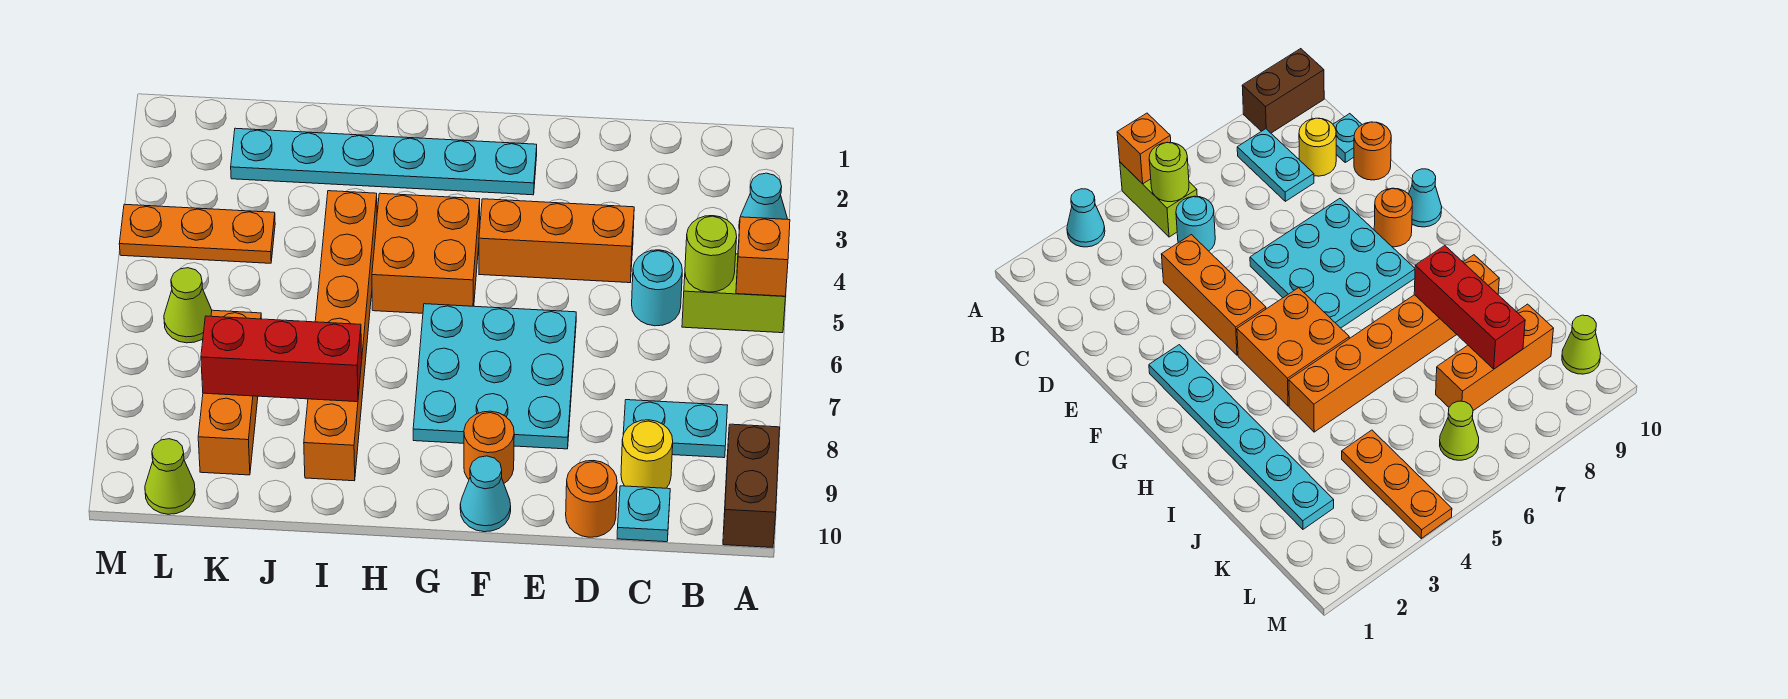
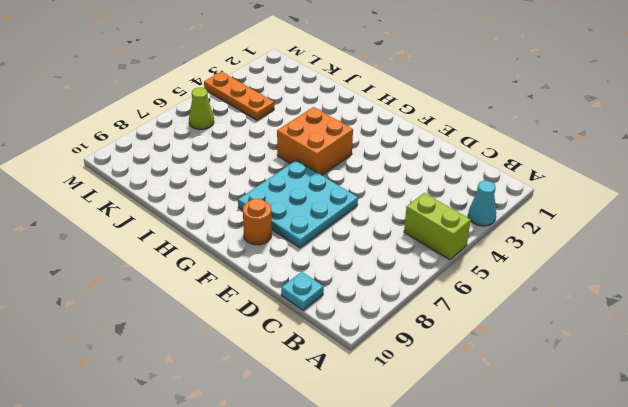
none -> brown brick A9:A10 level 1
none -> cyan plate B8:C8 level 1
none -> cyan round brick C5 level 1

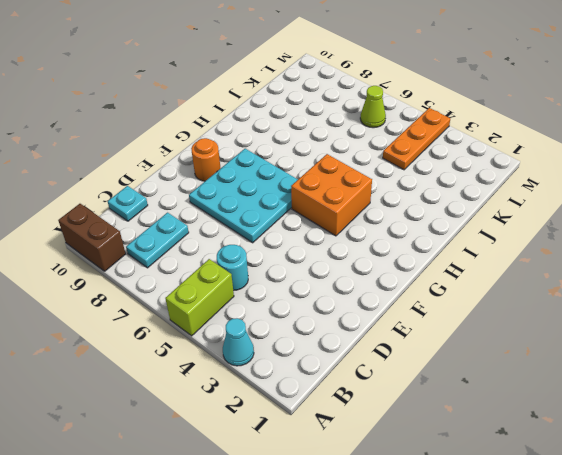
none -> yellow round brick C9 level 1
none -> orange brick D4:F4 level 1
none -> orange round brick D10 level 1

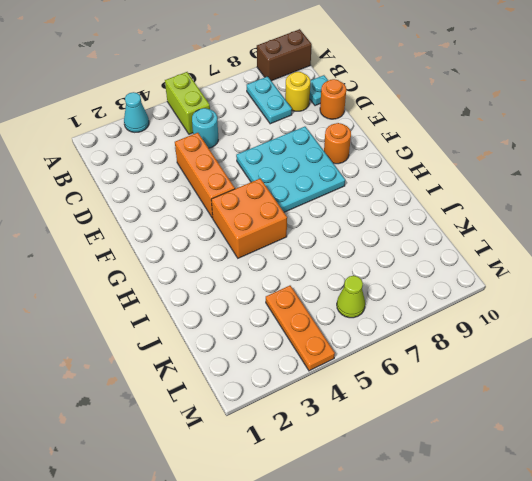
none -> cyan plate F2:K2 level 1
none -> cyan cone F10 level 1
none -> orange brick I4:I9 level 1

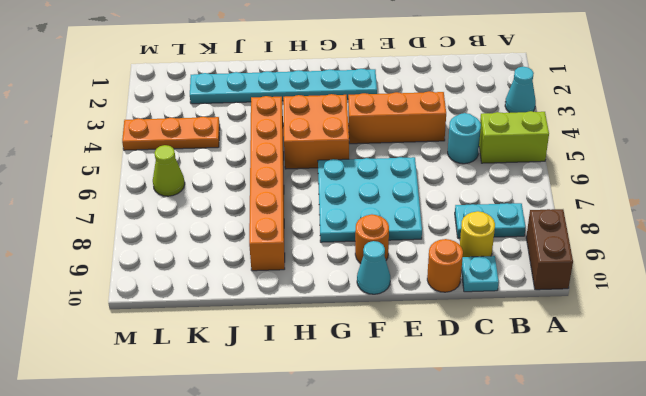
none -> orange brick K7:K9 level 1
none -> lime cone L10 level 1
none -> orange brick A5 level 2

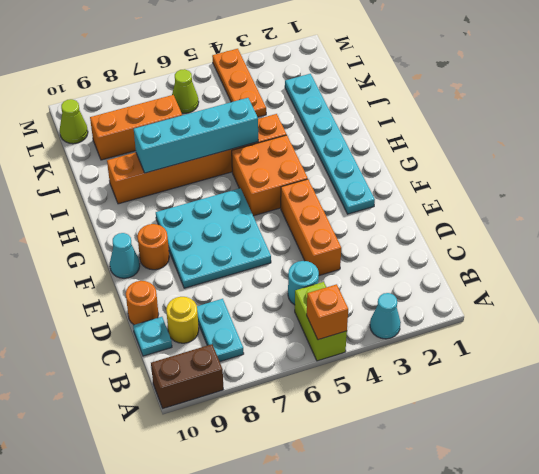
cyan brick I5:I8 level 2 -> red brick I8:K8 level 2
none -> lime round brick B5 level 2

